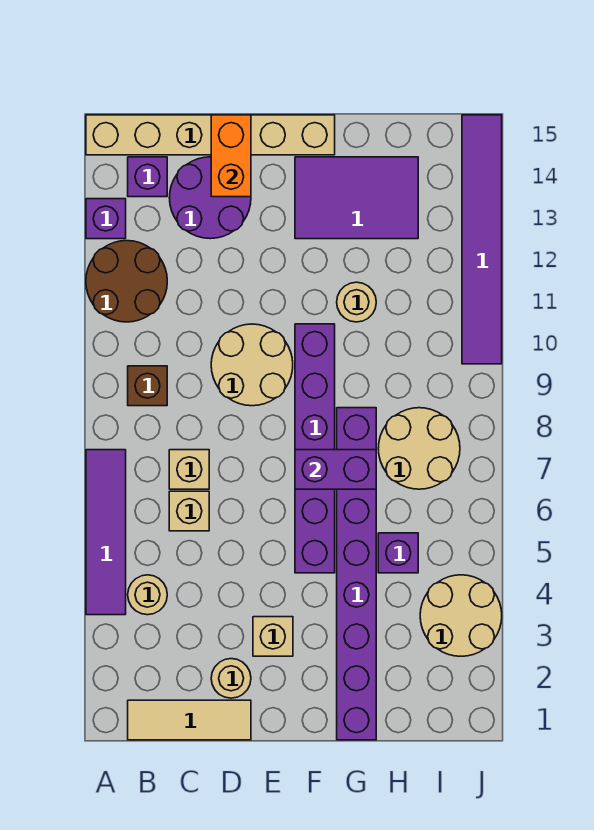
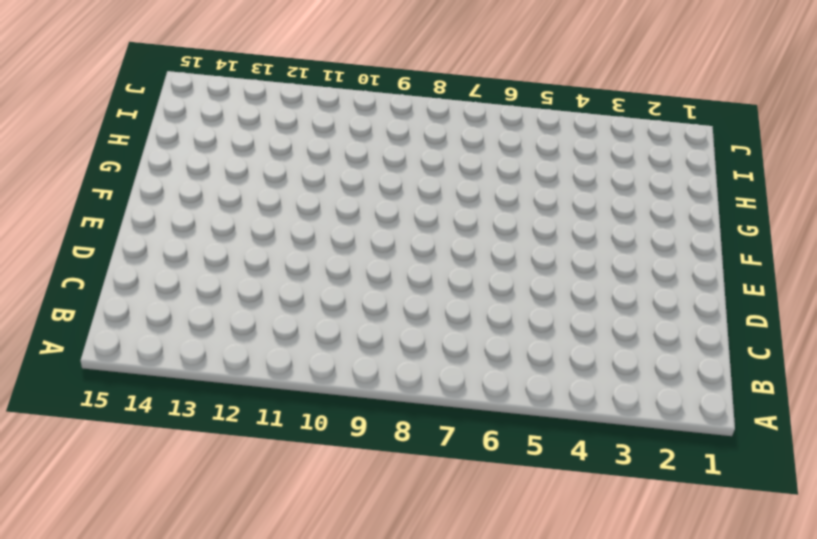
none -> purple tile A4:A7 level 1
none -> brown round brick A11:B12 level 1
none -> purple brick A13 level 1

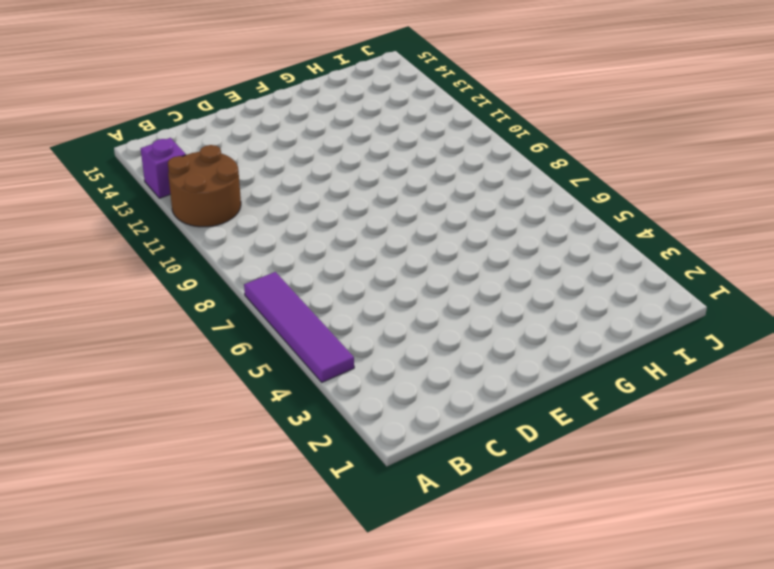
none -> tan brick A15:F15 level 1
none -> tan tile B1:D1 level 1
none -> tan round brick B4 level 1

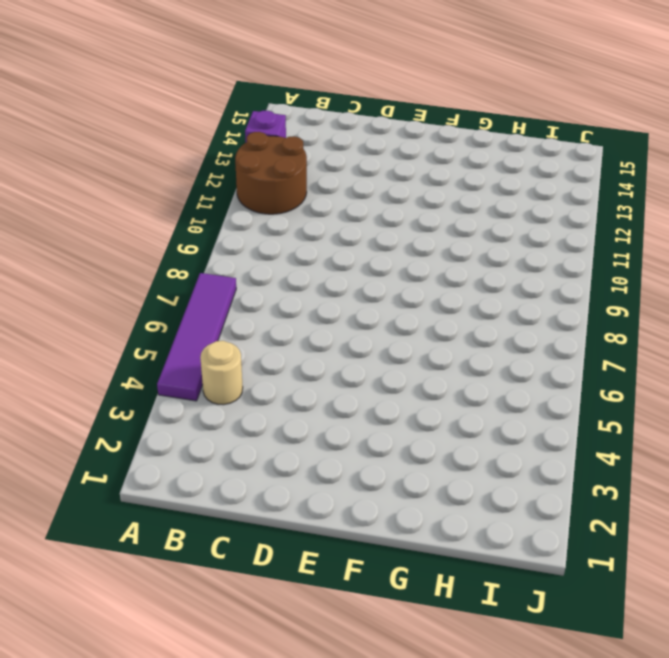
none -> tan brick A15:F15 level 1
none -> tan tile B1:D1 level 1
none -> brown brick B9 level 1

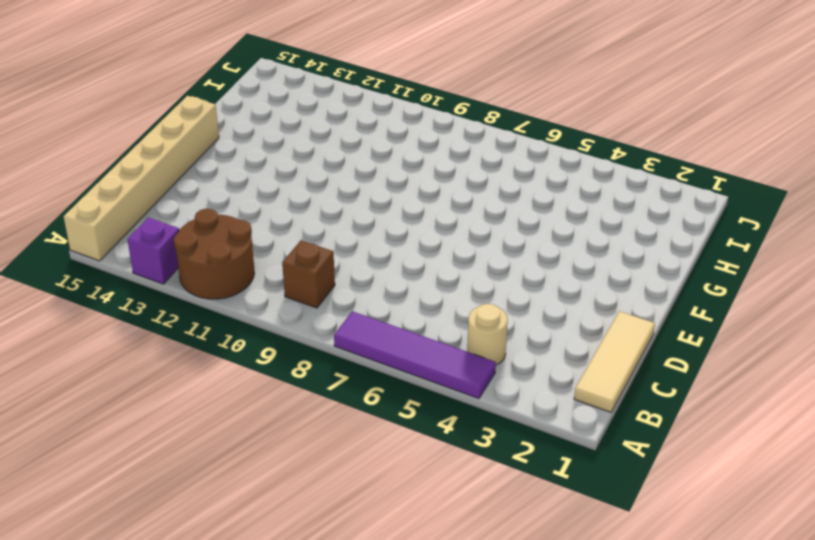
none -> purple brick B14 level 1
none -> tan brick C6 level 1
none -> tan brick C7 level 1

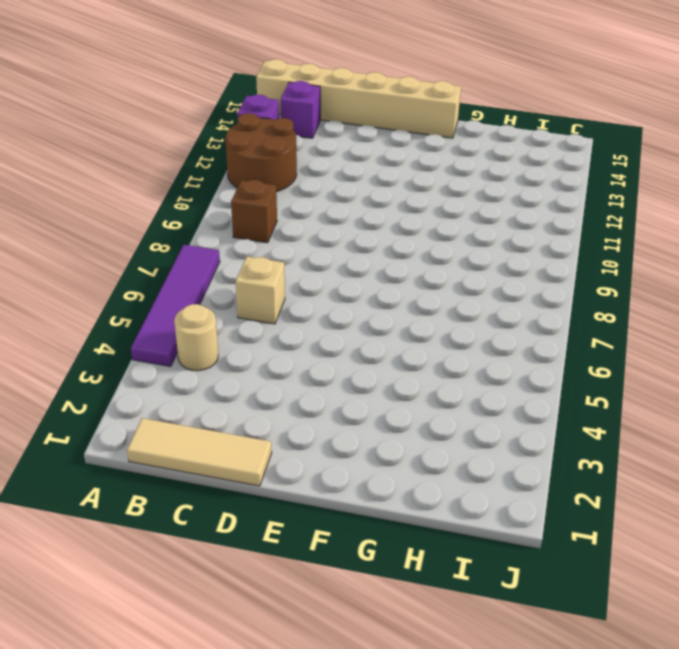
none -> tan brick C7 level 1
none -> purple round brick C13:D14 level 1
none -> tan round brick D2 level 1

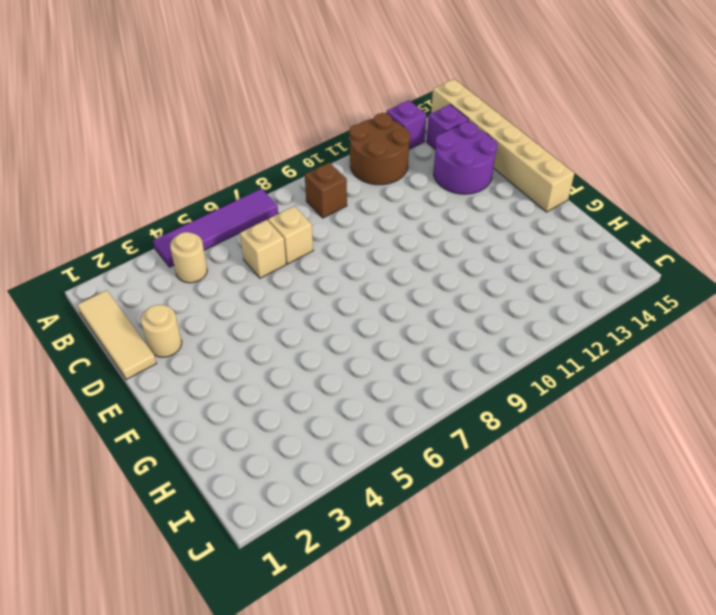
none -> tan round brick D9:E10 level 1
none -> tan brick E3 level 1
none -> purple brick F5:F10 level 1

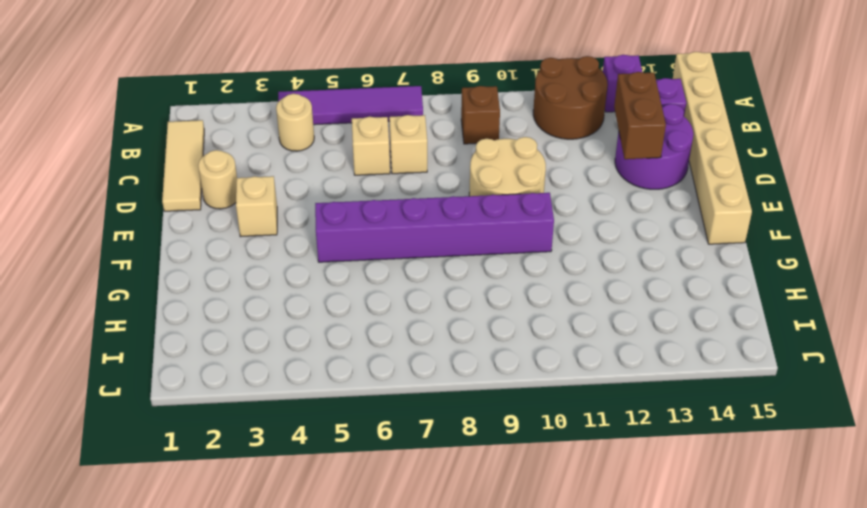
brown brick C13:D13 level 2 -> none
none -> purple tile F13:H14 level 1
none -> purple brick G1:G8 level 1
none -> tan round brick G11 level 1

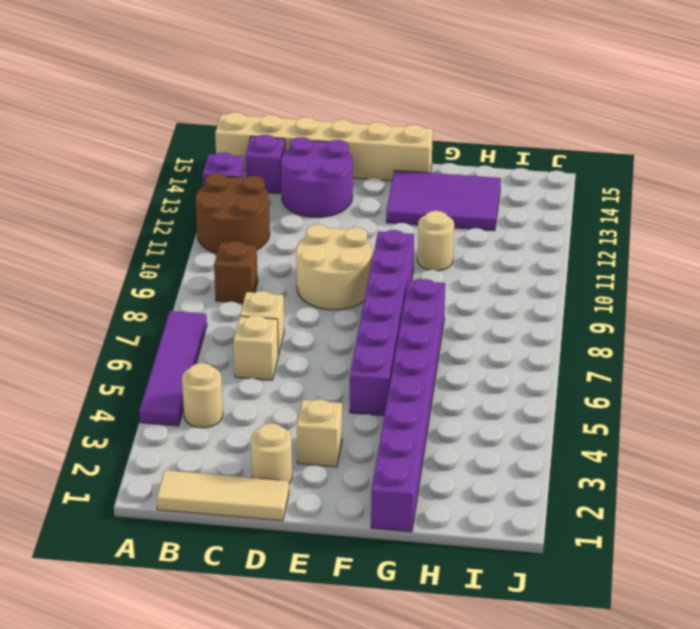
none -> purple brick H5 level 1
none -> tan round brick H7:I8 level 1
none -> tan round brick I3:J4 level 1

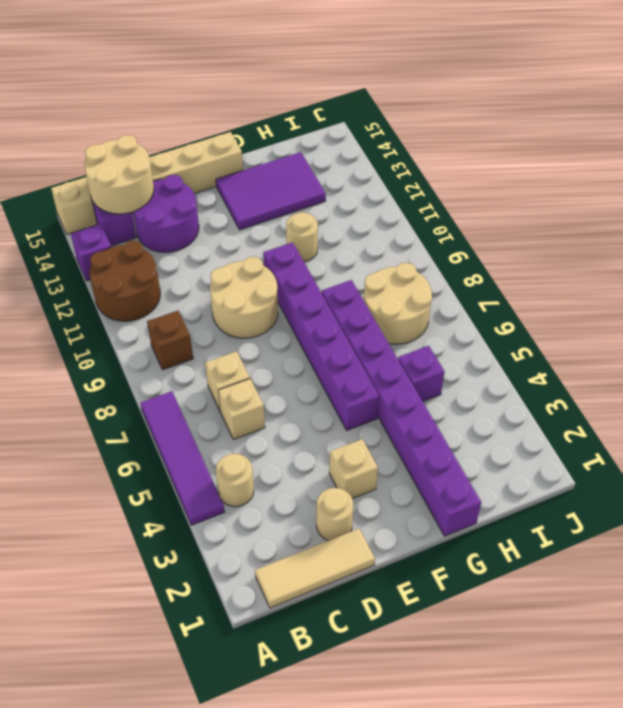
tan round brick B14:C15 level 2 -> tan round brick I3:J4 level 1
none -> purple tile J10:J15 level 1
none -> orange brick D14:D15 level 2
none -> purple brick F7:G7 level 2

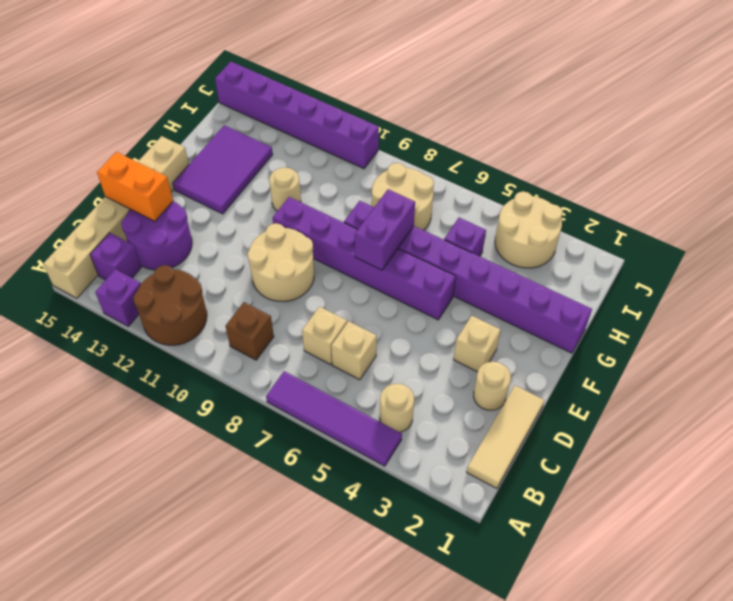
purple brick J10:J15 level 1 -> purple tile J10:J15 level 1

